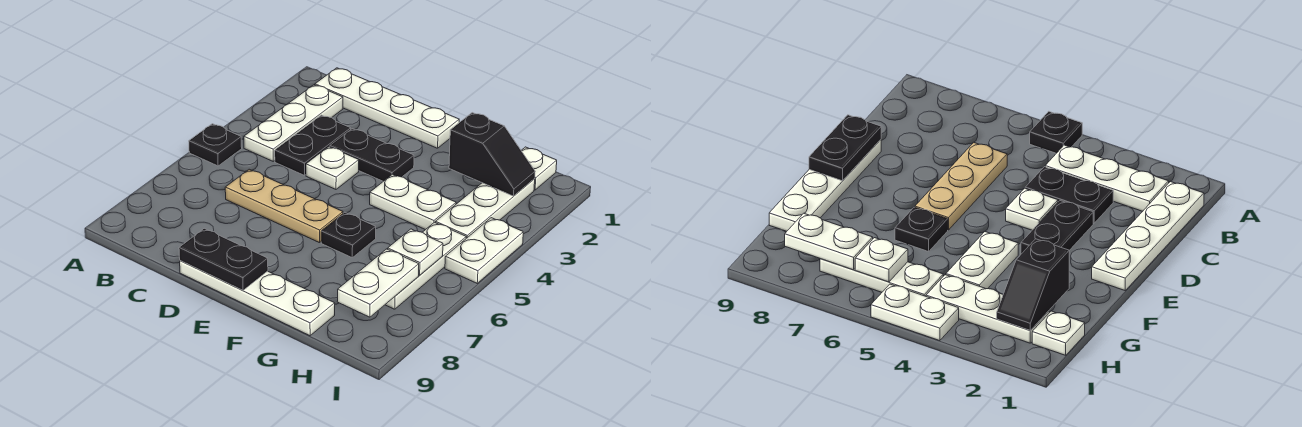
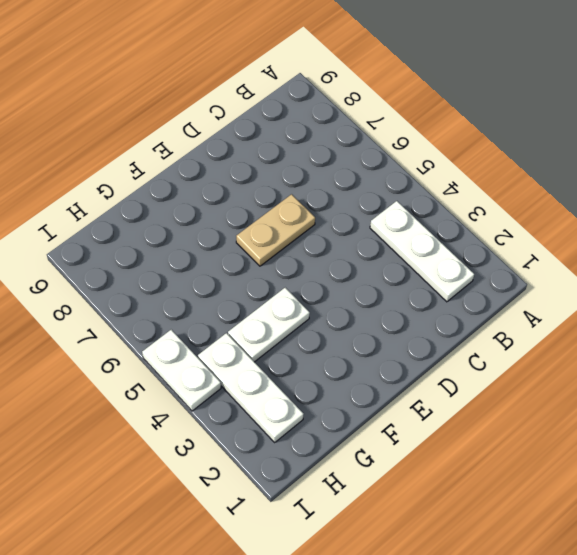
tan plate D6:E6 level 1 -> tan plate C6:E6 level 1
none -> black plate A5 level 1
none -> white plate B1:E1 level 1
none -> black plate C3:C4 level 1

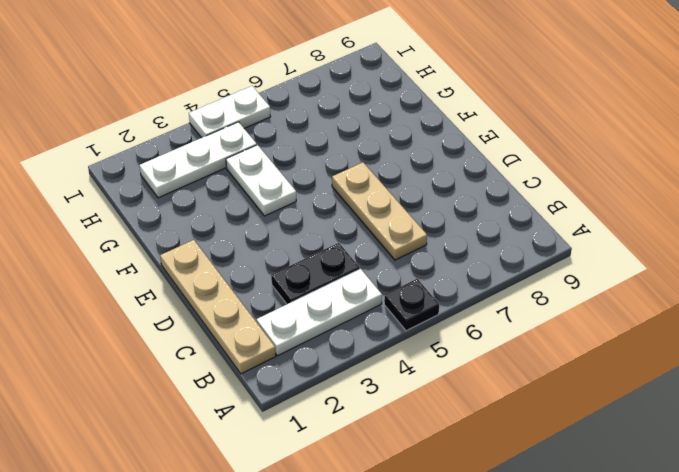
tan plate B1:E1 level 1 -> white plate B1:E1 level 1
none -> black plate D3:E3 level 1
none -> white plate D4 level 1
none -> white plate D9:G9 level 1

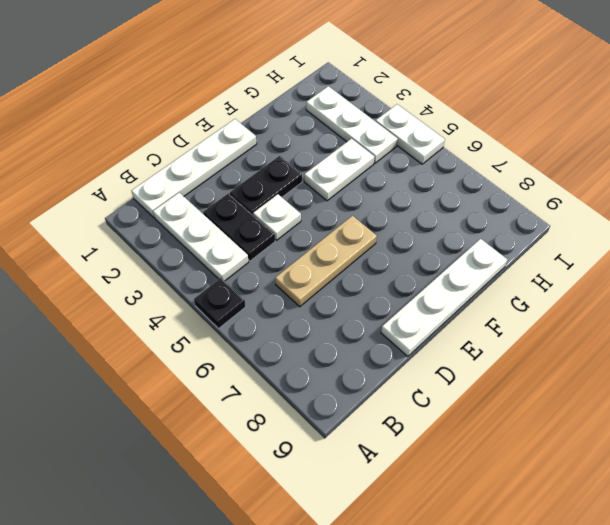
none -> black plate F6 level 1
none -> white plate H1 level 1
none -> white plate H5:H7 level 1

